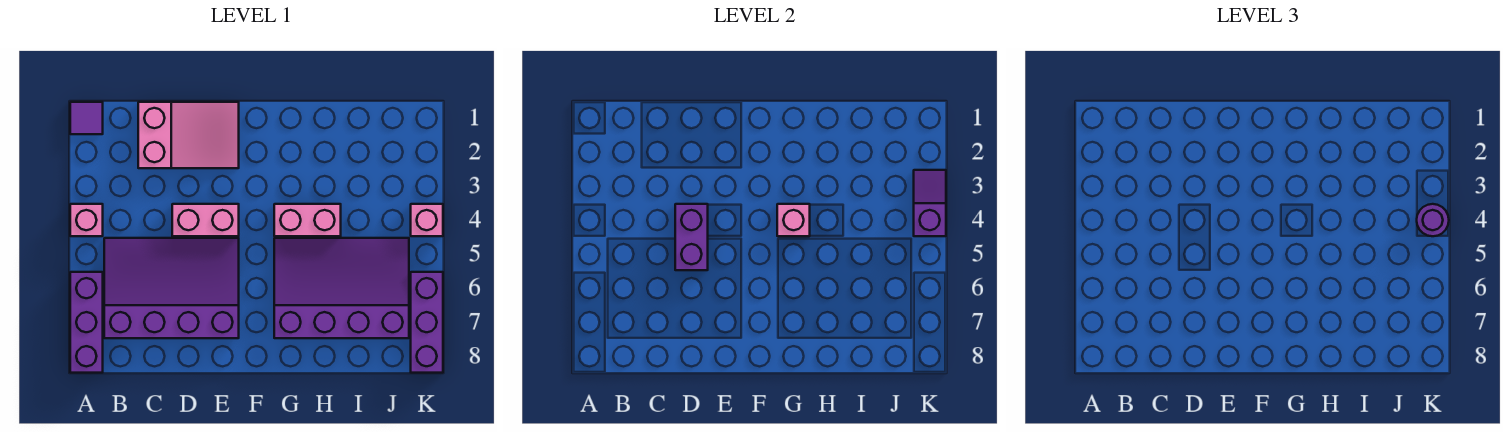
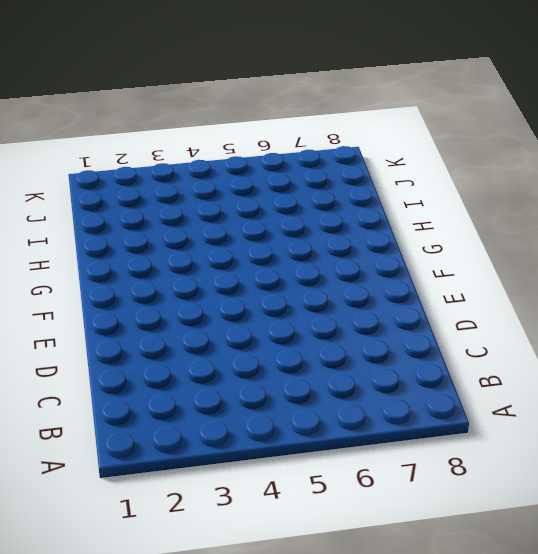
none -> purple tile A1 level 1
none -> pink brick A4 level 1
none -> purple brick A6:A8 level 1

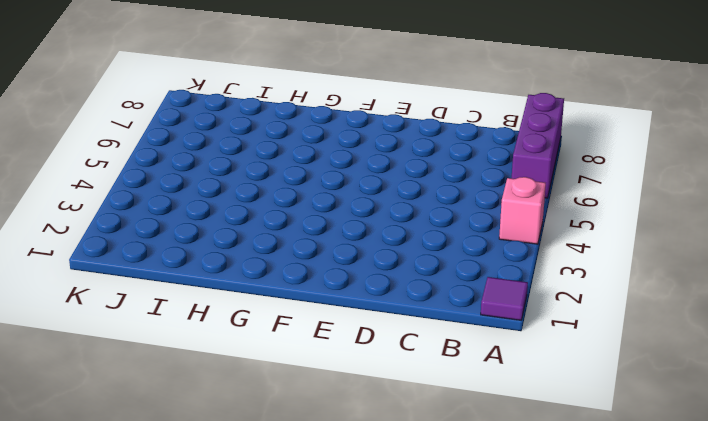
none -> purple slope B5:E7 level 1 top 7
none -> pink slope C1:E2 level 1 top C
none -> pink brick D4:E4 level 1

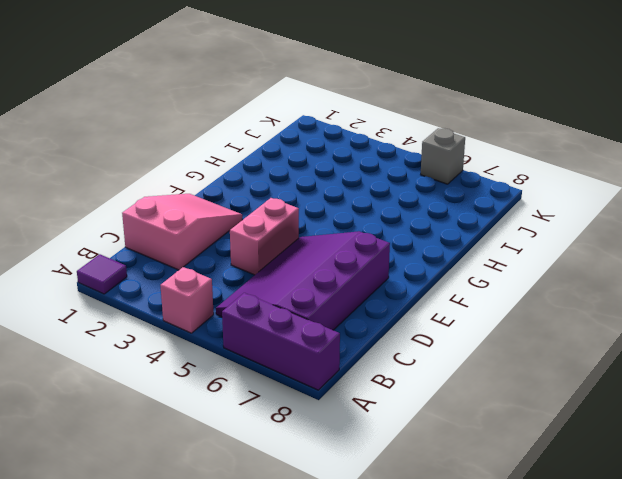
grey brick K6 level 1 -> purple brick K6:K8 level 1
none -> pink brick G4:H4 level 1
none -> purple slope G5:J7 level 1 top 7
none -> pink brick K4 level 1

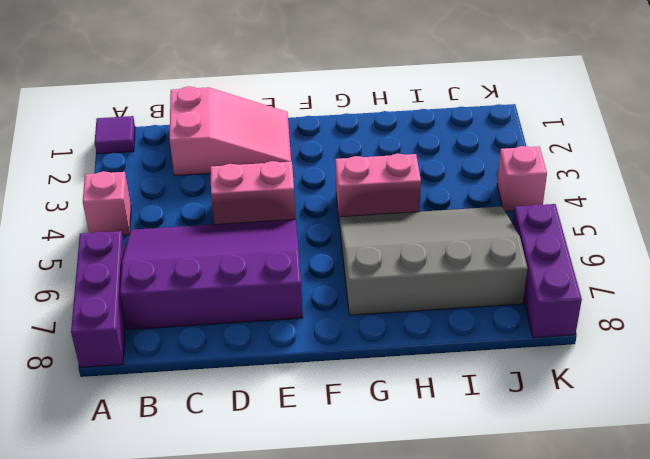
grey slope G5:J7 level 1 top 7 -> purple slope G5:J7 level 1 top 7
none -> purple brick D4:D5 level 2
none -> pink brick G4 level 2
none -> purple slope K3:K4 level 2 top 4

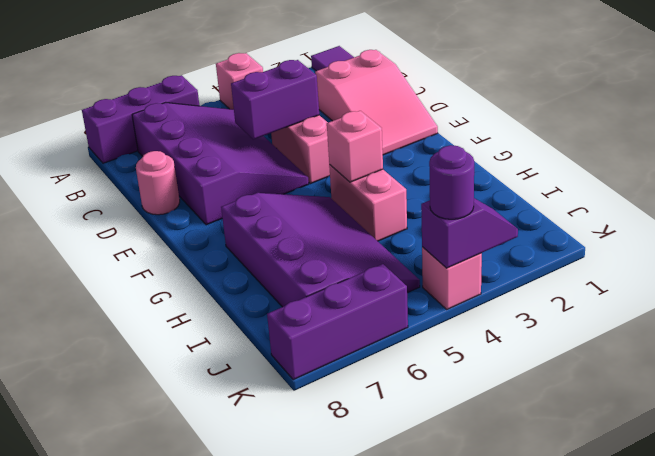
pink round brick D8 level 1 -> none

